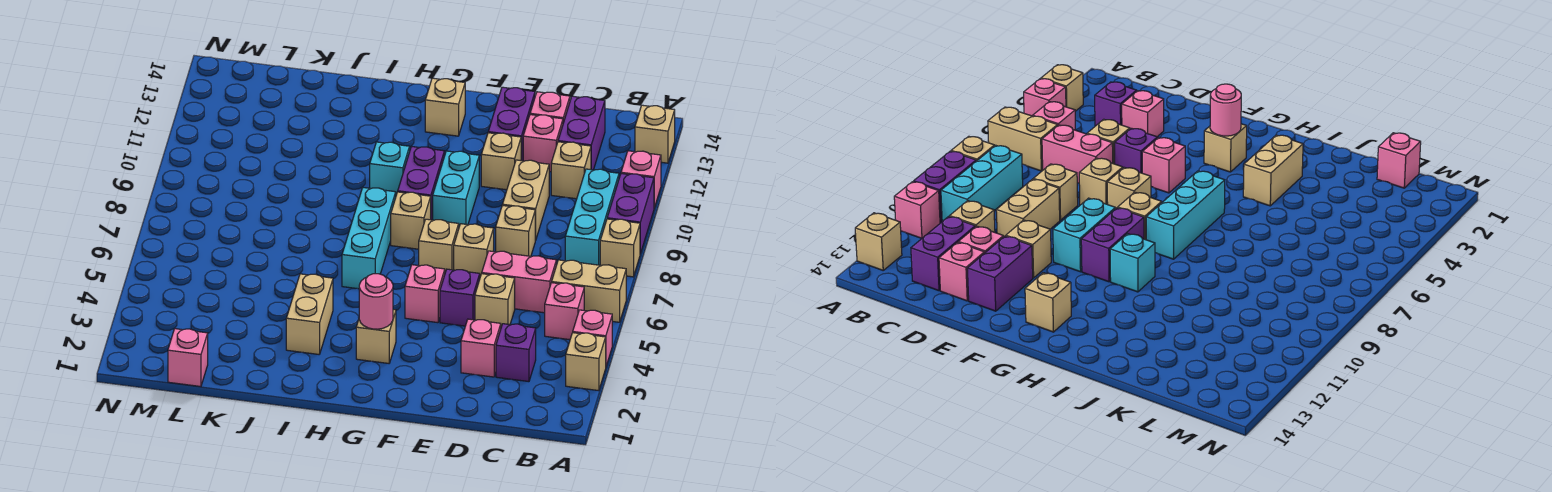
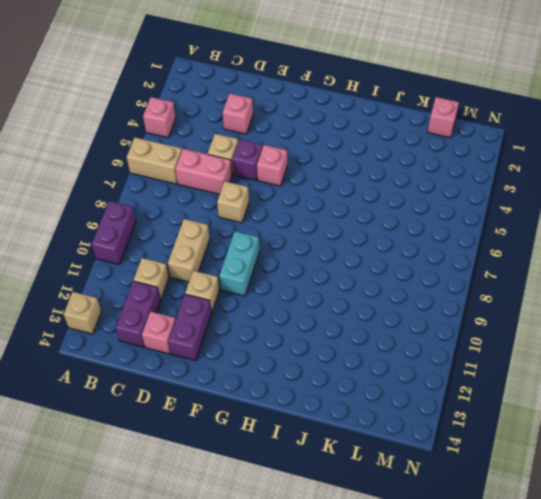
none -> tan brick A3 level 1
none -> tan brick A8 level 1
none -> pink brick A11 level 1
none -> pink brick B5 level 1

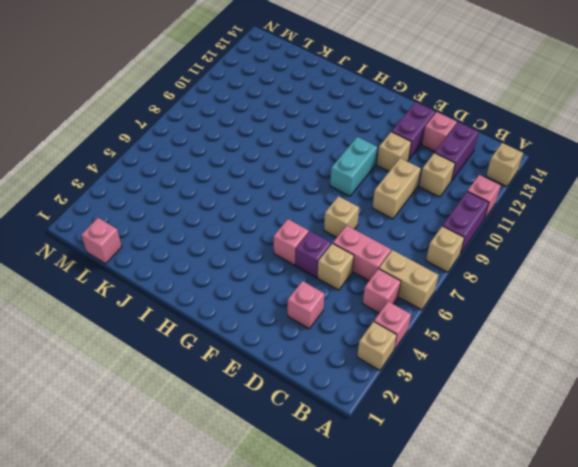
none -> cyan brick B8:B10 level 1
none -> purple brick C3 level 1
none -> tan brick D8 level 1
none -> pink brick D12 level 1

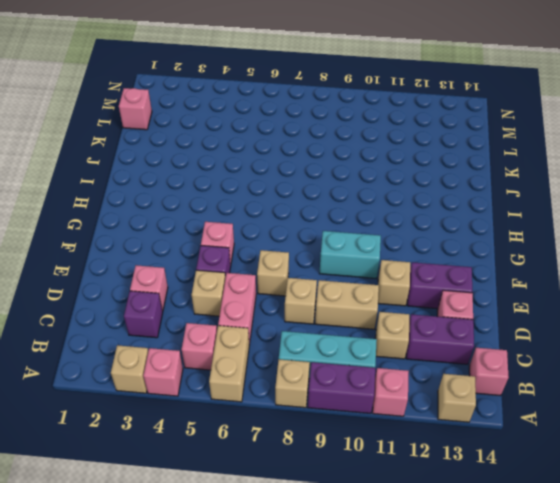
pink brick B14 level 1 -> pink brick D12 level 1
none -> tan brick F7 level 1
none -> tan brick G3 level 1
none -> tan brick G8 level 1
none -> purple brick G9:G10 level 1

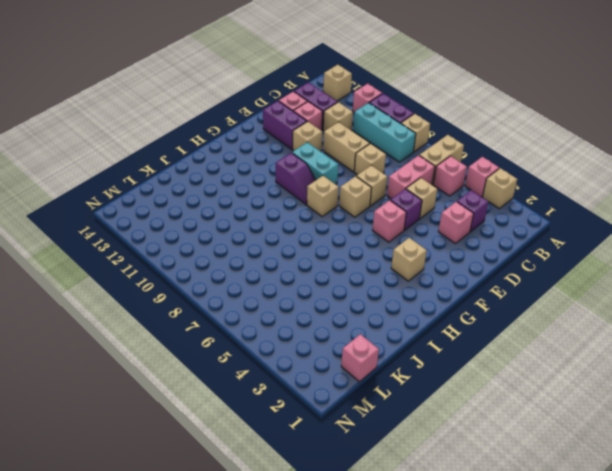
purple slope G9:G10 level 1 top 10 -> purple brick G9:G10 level 1
none -> tan brick G13 level 1
none -> cyan brick H6:H8 level 1
none -> cyan brick H10 level 1
none -> tan brick I3:I4 level 1

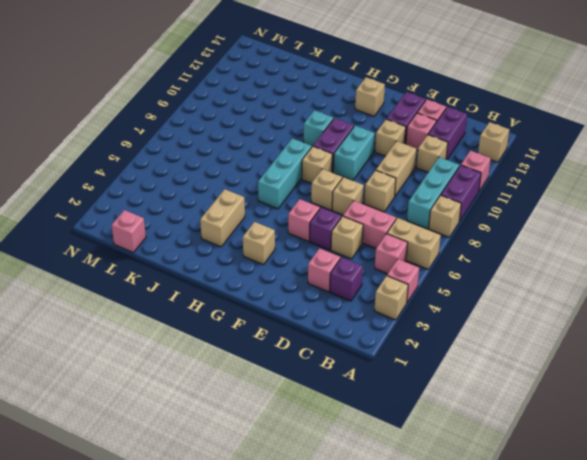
none -> pink round brick G3 level 2

